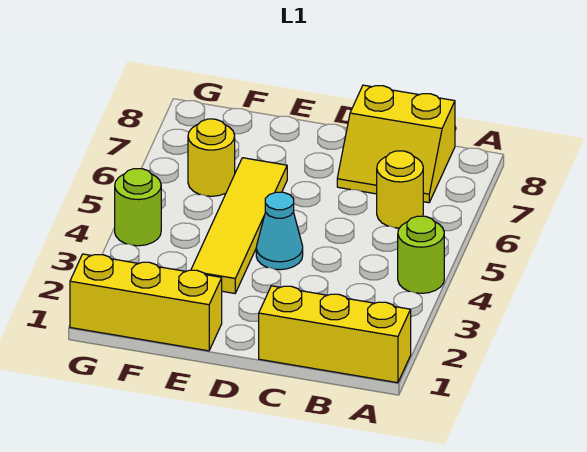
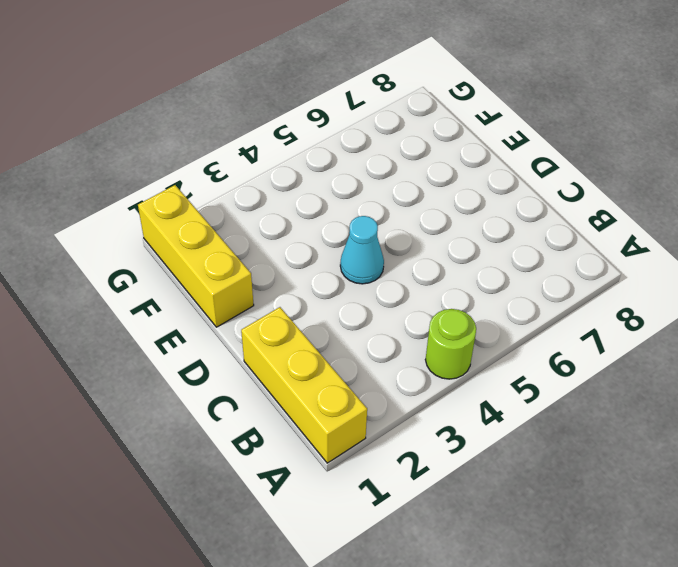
none -> yellow round brick B6 level 1
none -> yellow slope B7:C8 level 1 top 8

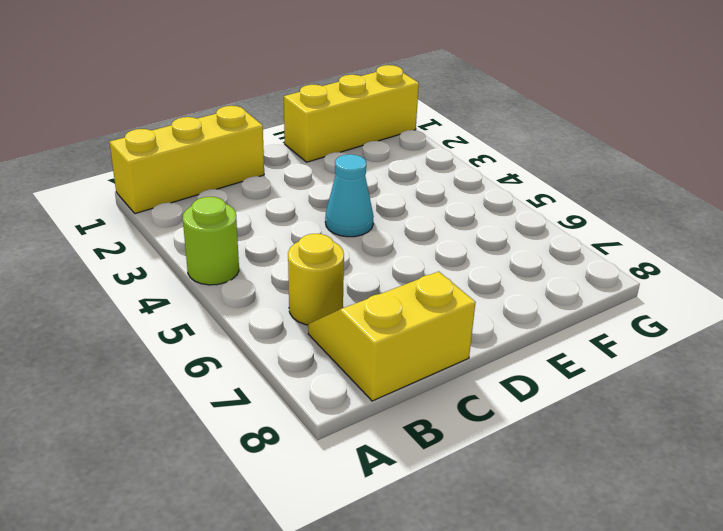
none -> yellow tile E3:E6 level 1
none -> yellow round brick F6 level 1

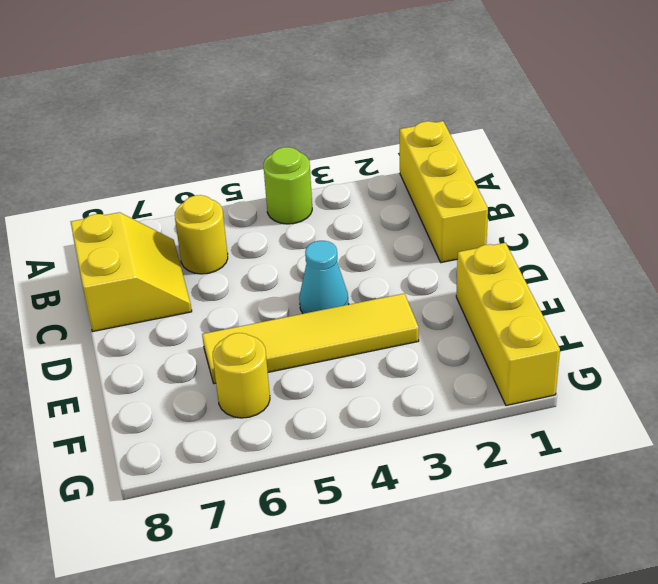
none -> lime round brick G4 level 1

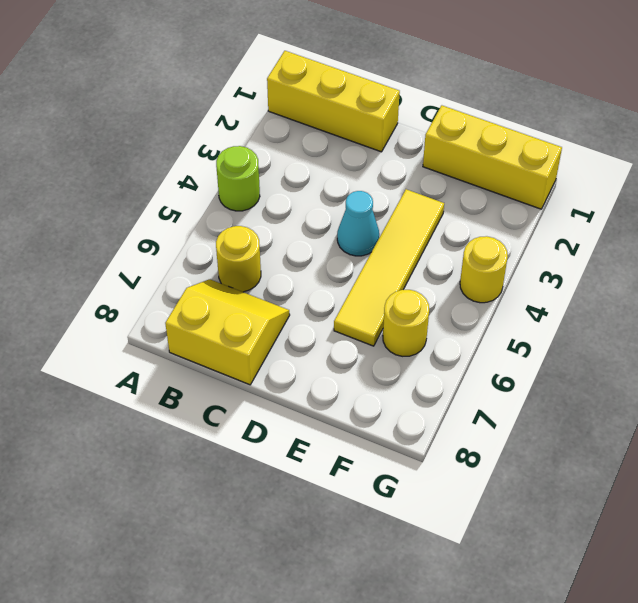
yellow round brick G4 level 1 -> lime round brick G4 level 1

